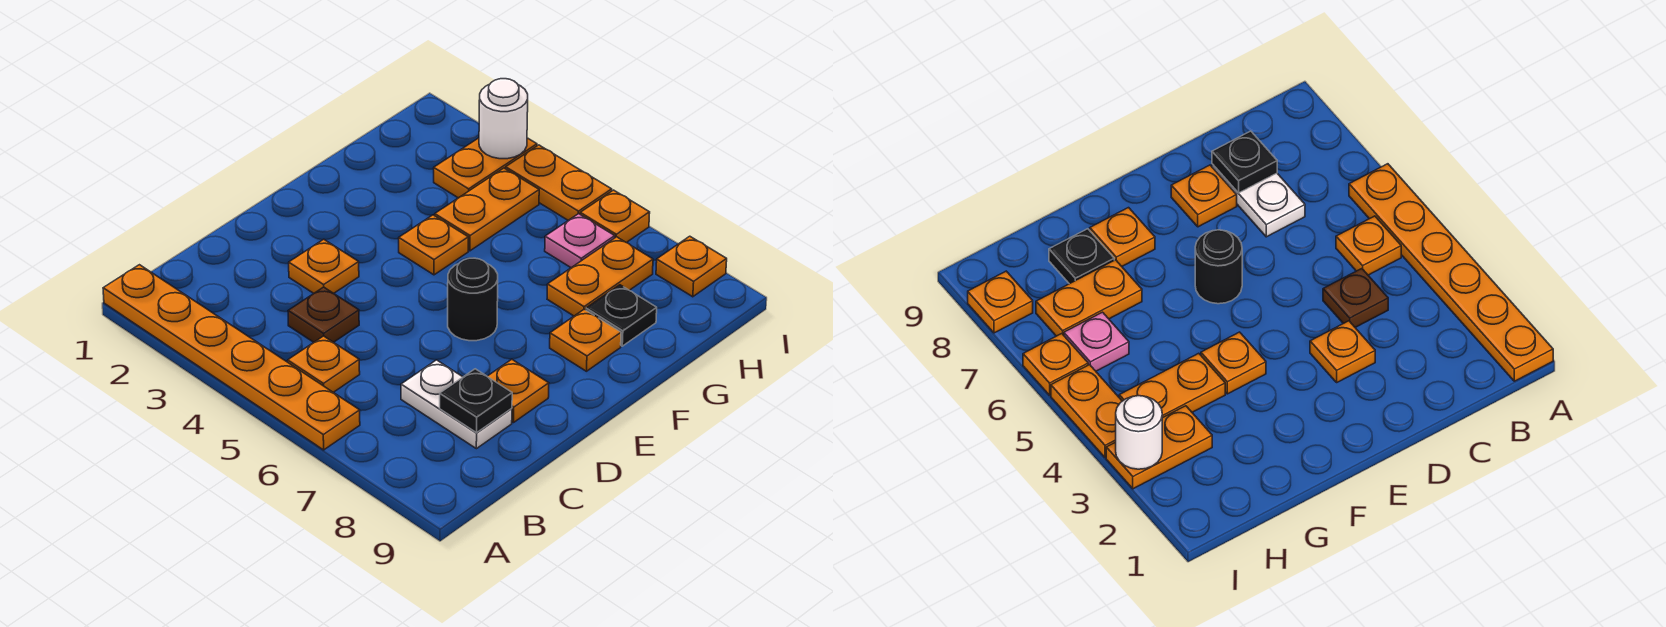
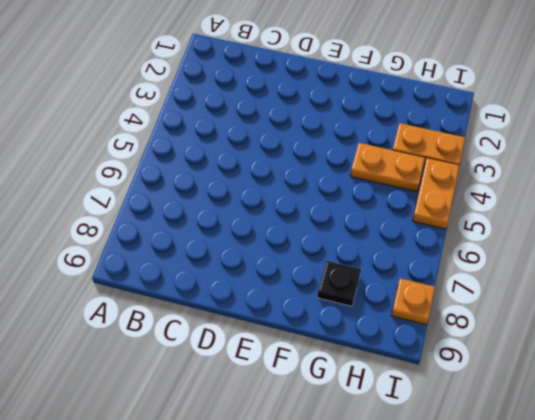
none -> orange plate A1:A6 level 1
none -> orange plate B5 level 1
none -> brown plate C4 level 1

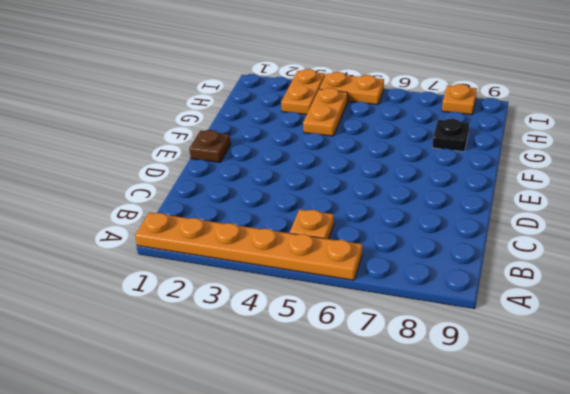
brown plate E1 level 1 -> brown plate C4 level 1
none -> white plate C7:C8 level 1
none -> orange plate D3 level 1
none -> orange plate D8 level 1

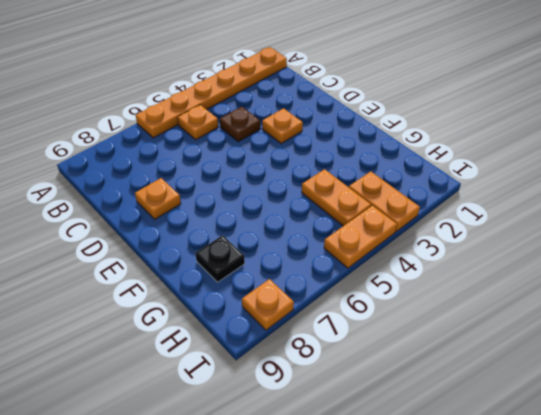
none -> white plate C7:C8 level 1
none -> black round brick E6 level 1
none -> orange plate F4 level 1

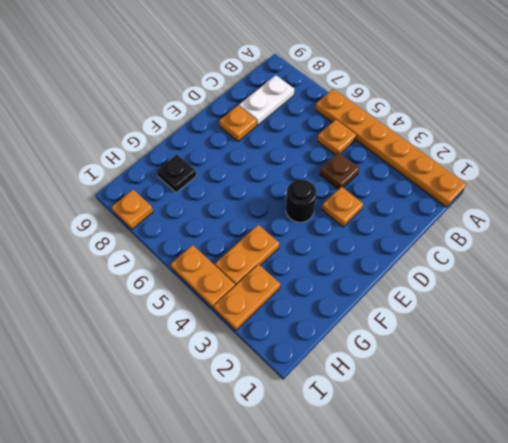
white plate B8:C8 level 1 -> white plate C7:C8 level 1
black round brick E4 level 1 -> black round brick E6 level 1
none -> orange plate F4 level 1
none -> orange plate F8 level 1
none -> orange plate G7:H7 level 1

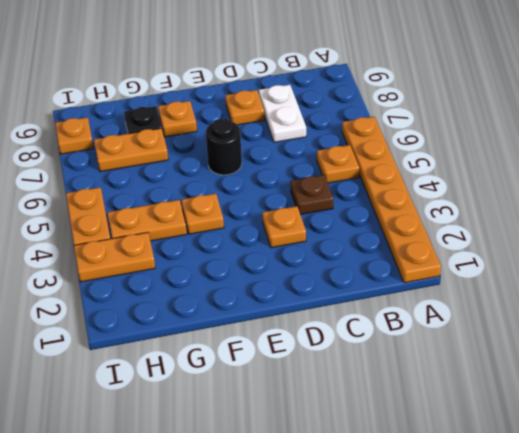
none -> pink plate H6 level 1
none -> orange plate I6 level 1
none -> black plate C8 level 2

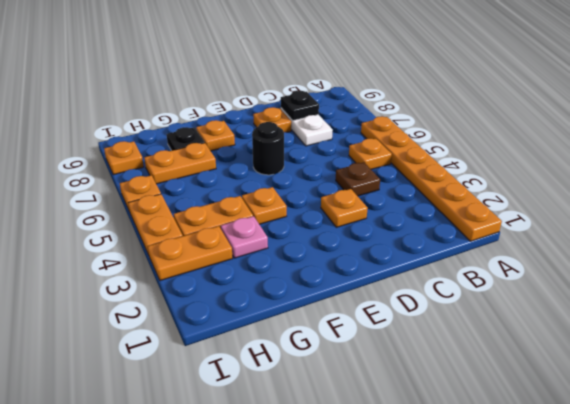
pink plate G3 level 1 -> pink plate H6 level 1
none -> white round brick I3 level 2

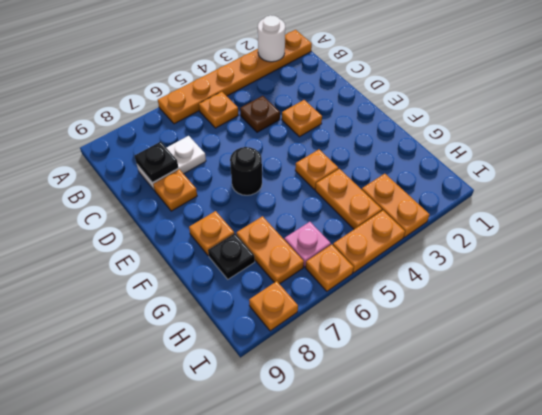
white round brick A2 level 2 -> white round brick I3 level 2

